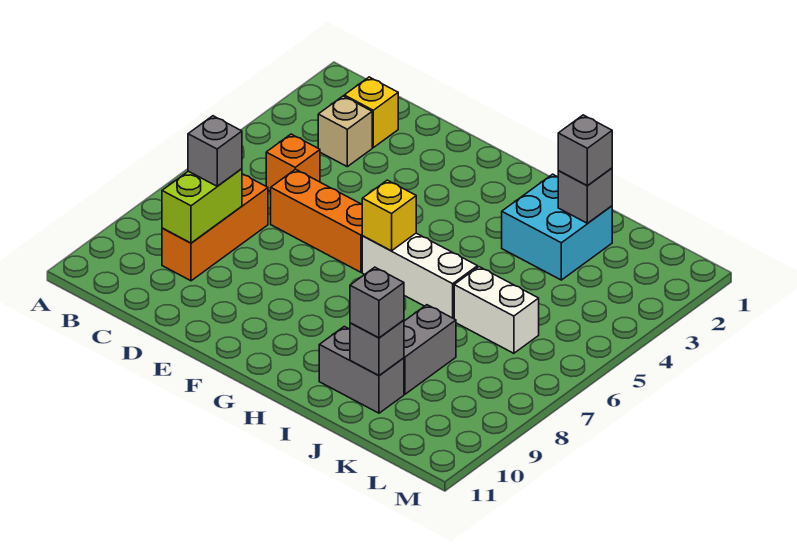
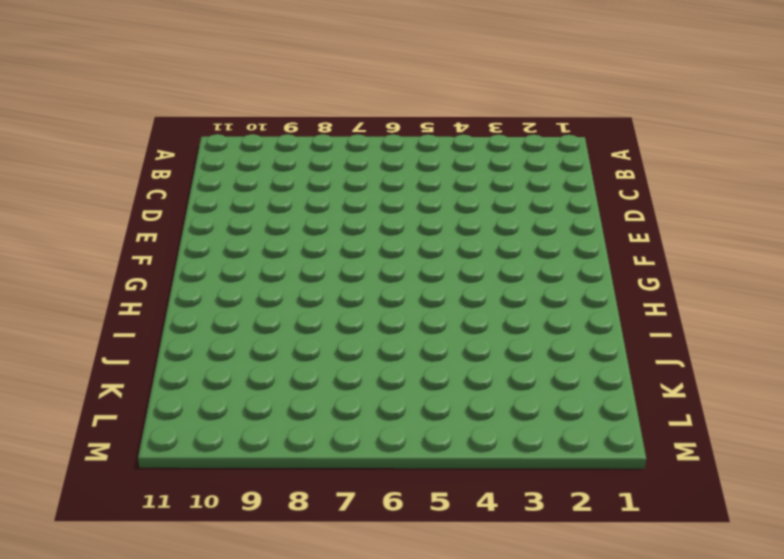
none -> yellow brick C2 level 1
none -> tan brick C3 level 1
none -> orange brick C5 level 1

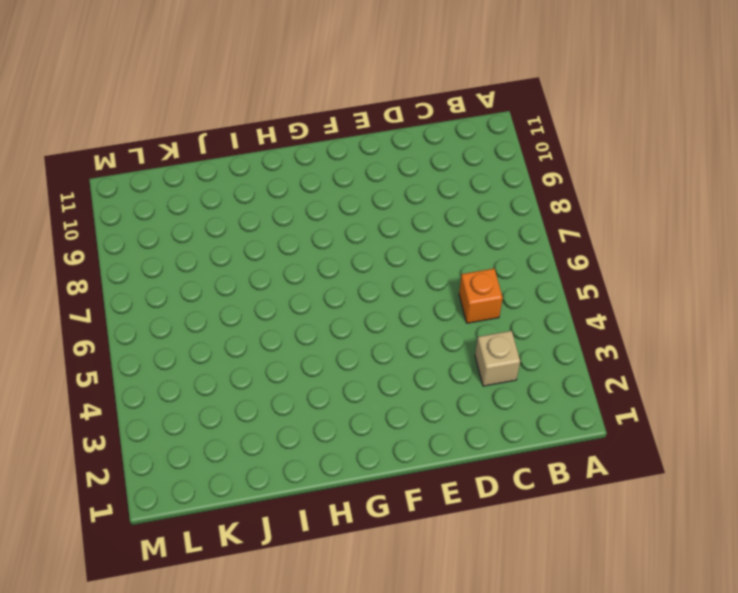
none -> yellow brick C2 level 1
none -> orange brick C7:C9 level 1
none -> orange brick D6:F6 level 1

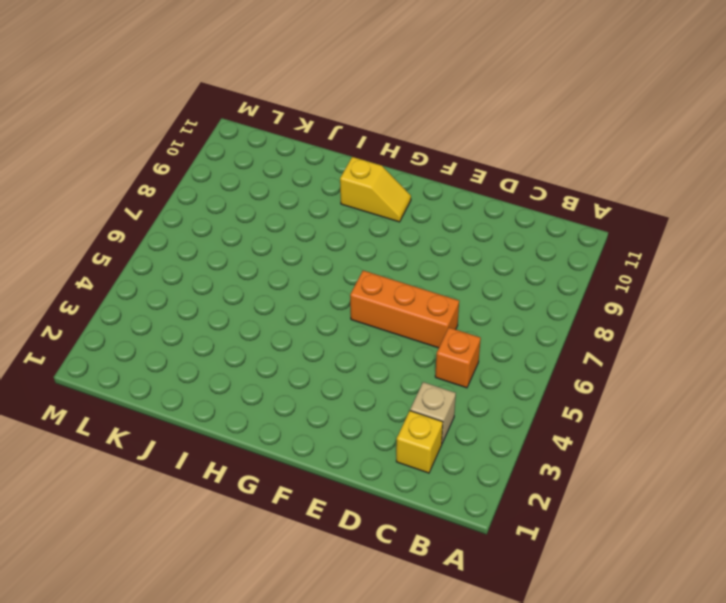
yellow slope G10:H10 level 1 top H -> none
none -> orange brick C7:C9 level 1
none -> white brick G6:I6 level 1
none -> cyan brick I2:J3 level 1

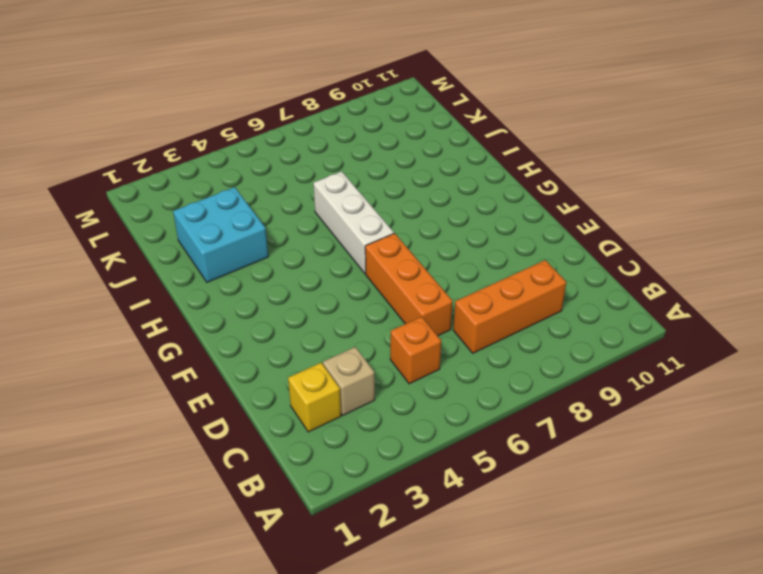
none -> grey brick I10:J10 level 1
none -> white brick J6:K6 level 1
none -> grey brick J8:J9 level 1

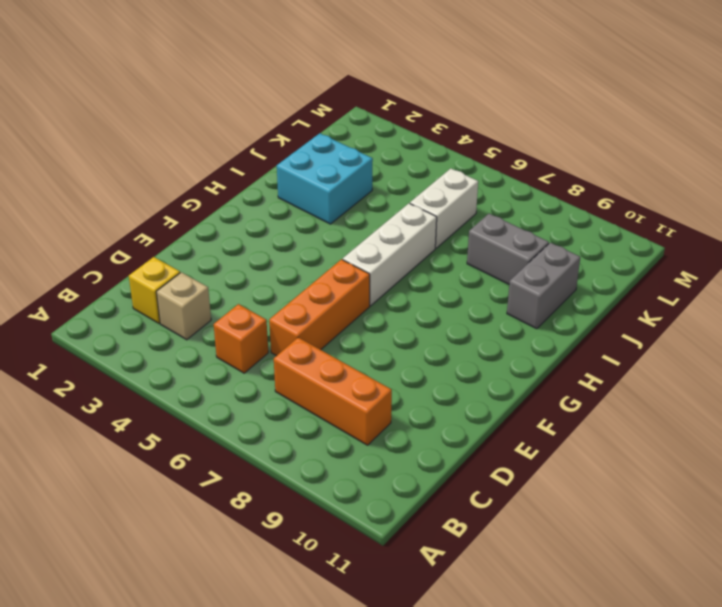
none -> lime brick C8:C9 level 2
none -> yellow brick G6 level 2
none -> grey brick J2 level 2

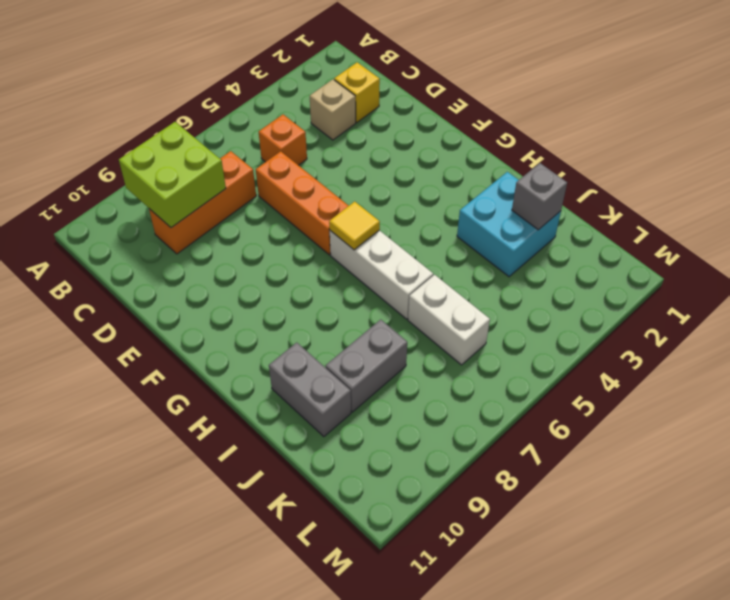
lime brick B8:C9 level 2 -> lime brick C8:C9 level 2
yellow tile G6 level 2 -> yellow brick G6 level 2
none -> grey brick J10 level 2
none -> grey brick C8 level 3
none -> grey brick J2 level 3

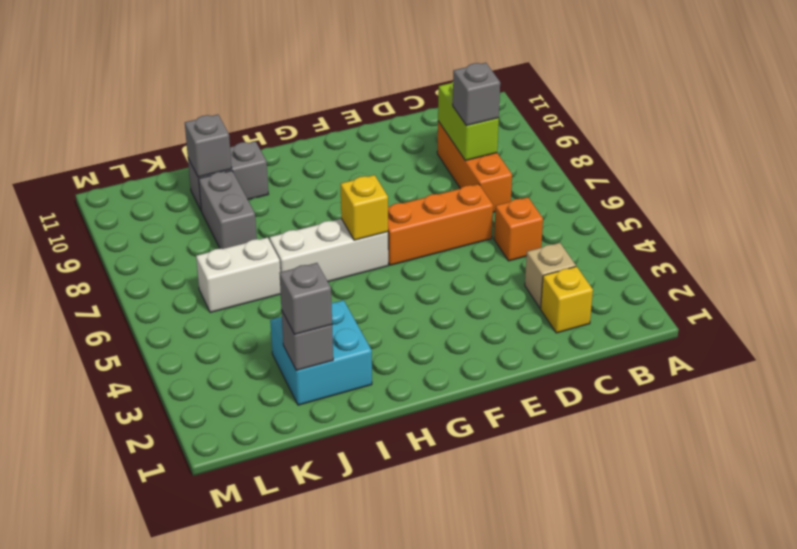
none -> grey brick J10 level 3

